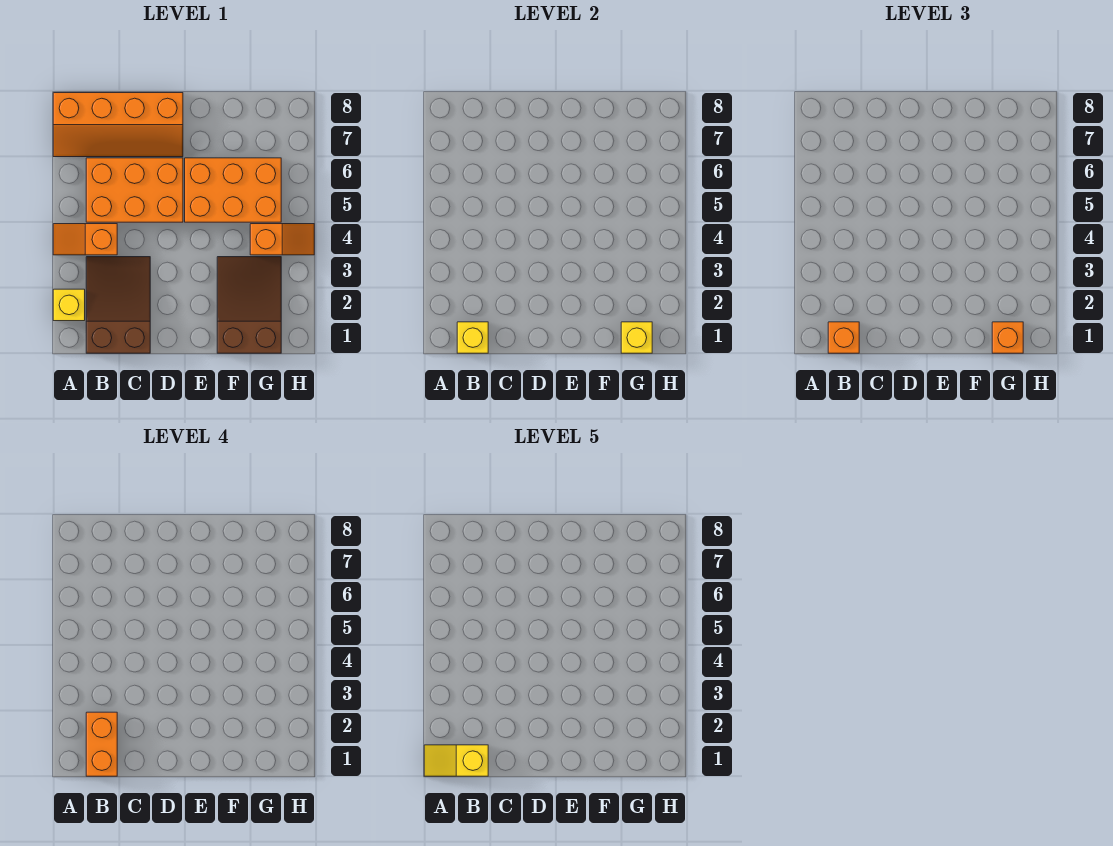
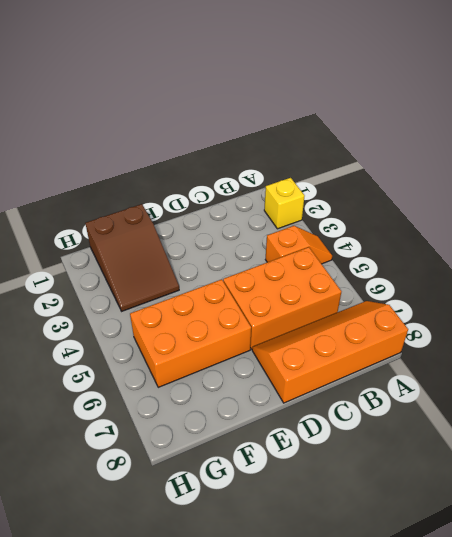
none -> brown slope B1:C3 level 1 top 1
none -> orange slope G4:H4 level 1 top G
none -> yellow brick B1 level 2

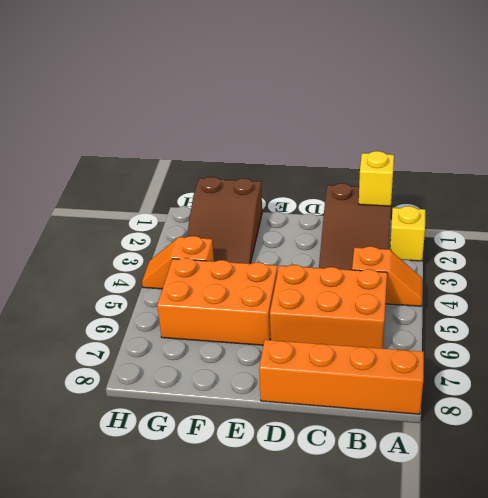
none -> yellow brick G1 level 2
none -> orange brick B1 level 3
none -> orange brick G1 level 3

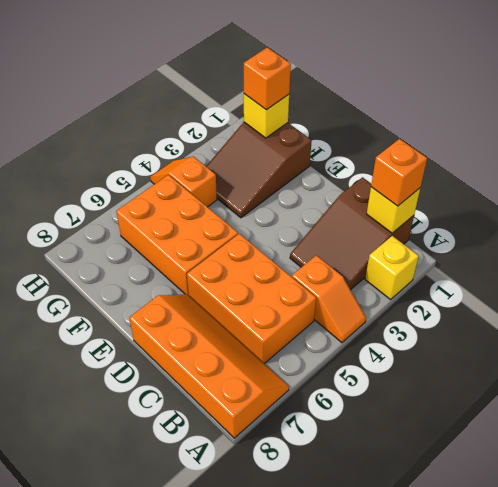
none -> orange brick B1:B2 level 4
none -> yellow slope A1:B1 level 5 top B

